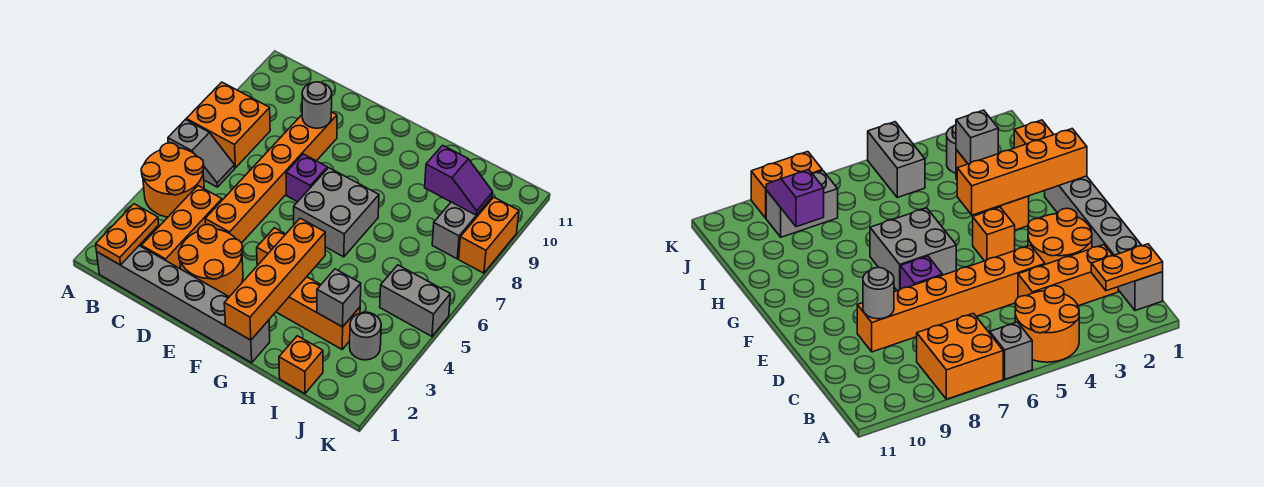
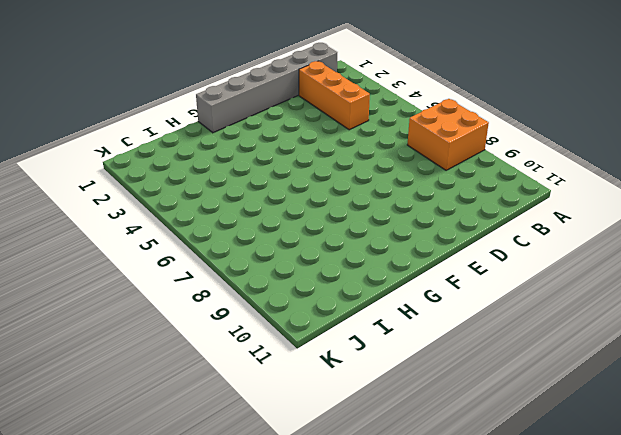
none -> orange round brick A4:B5 level 1
none -> grey slope A6:B6 level 1 top A
none -> orange round brick D2:E3 level 1

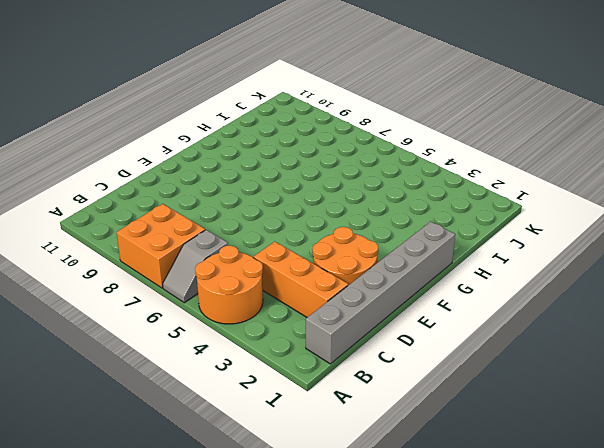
grey slope A6:B6 level 1 top B -> grey slope A6:B6 level 1 top A
none -> orange brick D4:D9 level 1
none -> purple brick E7 level 1
none -> orange brick F4 level 1

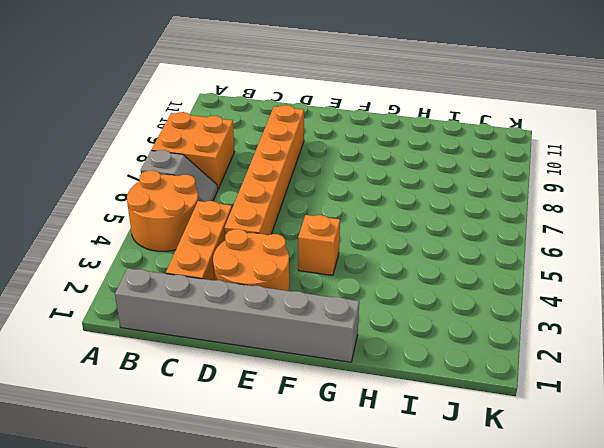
none -> purple brick E7 level 1
none -> grey brick F6:G7 level 1
none -> orange brick G3:I3 level 1

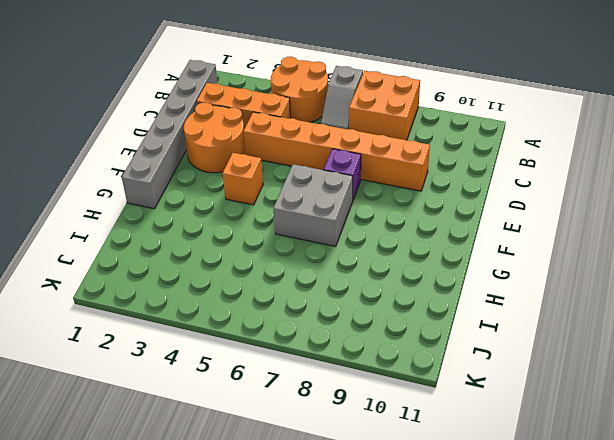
none -> orange brick G3:I3 level 1
none -> orange brick I1 level 1
none -> grey round brick J3 level 1

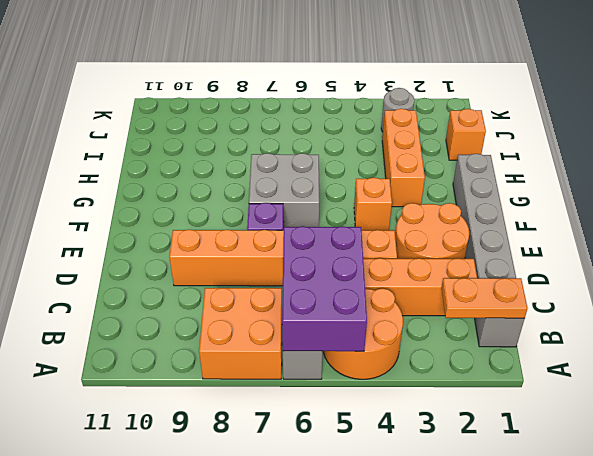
purple brick A5:C6 level 2 -> none
none -> grey brick J5:K5 level 1
none -> grey brick J8:J9 level 1
none -> orange brick K8:K9 level 1

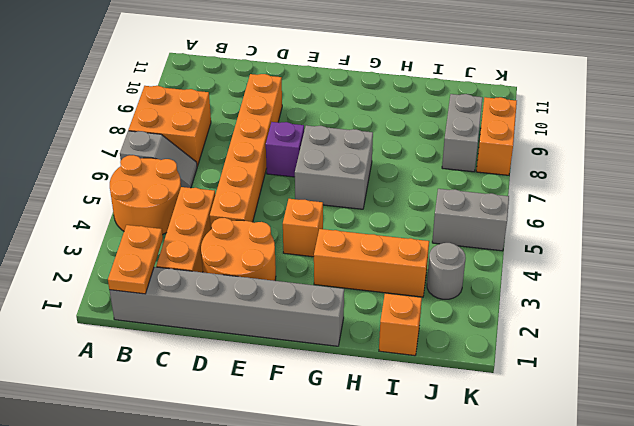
none -> grey round brick D9 level 2
none -> orange brick G1:G4 level 2
none -> grey brick I3 level 2

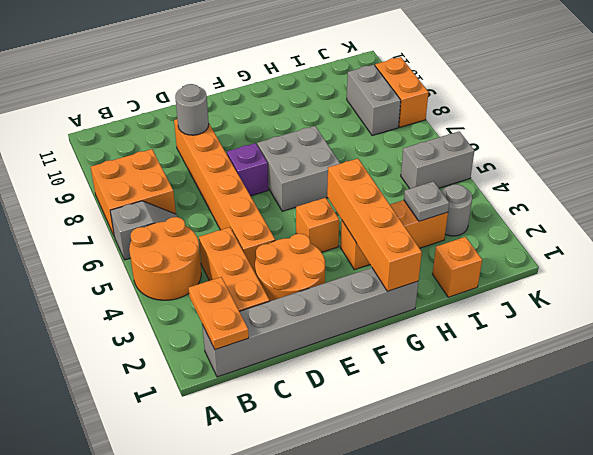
grey plate I3 level 2 -> grey brick I3 level 2
none -> purple slope I9:J9 level 2 top I

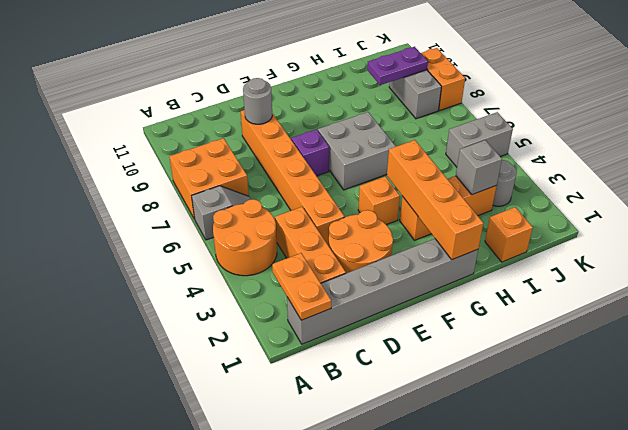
purple plate I9:J9 level 2 -> purple slope I9:J9 level 2 top I

